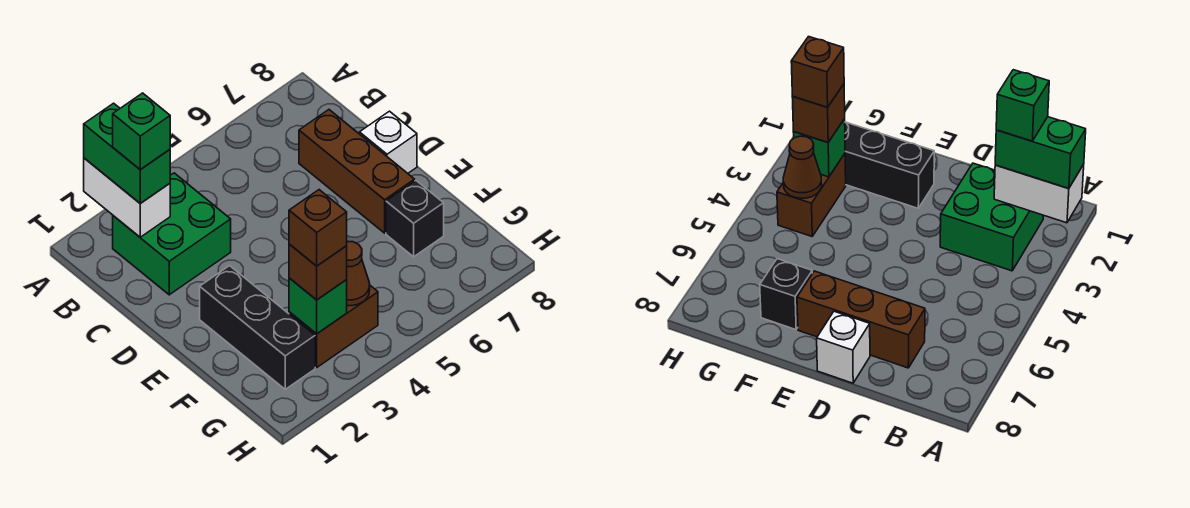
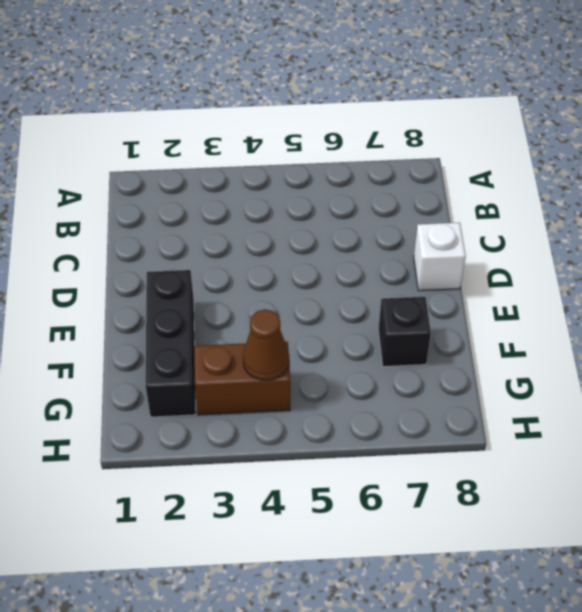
none -> green brick B2:C3 level 1
none -> brown brick C7:E7 level 1
none -> white brick A2:B2 level 2

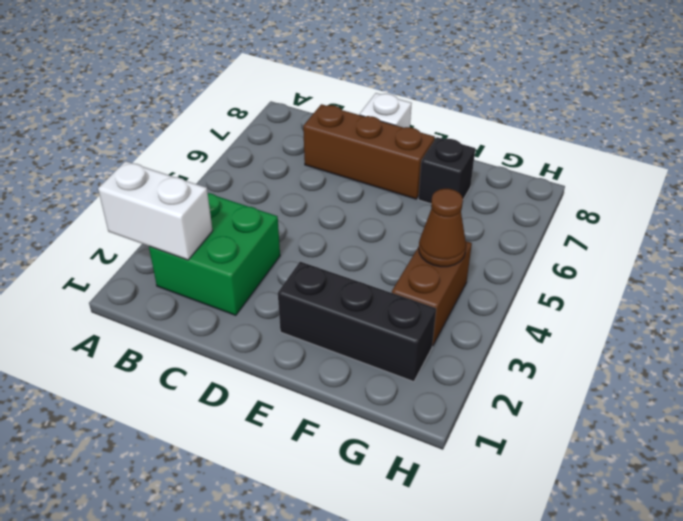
none -> green brick G3 level 2
none -> green brick A2:B2 level 3
none -> brown brick G3 level 3

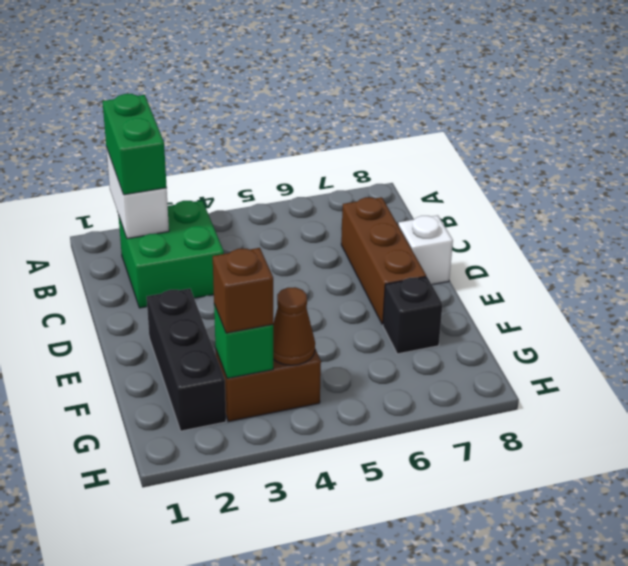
none -> green brick B2 level 4
none -> brown brick G3 level 4

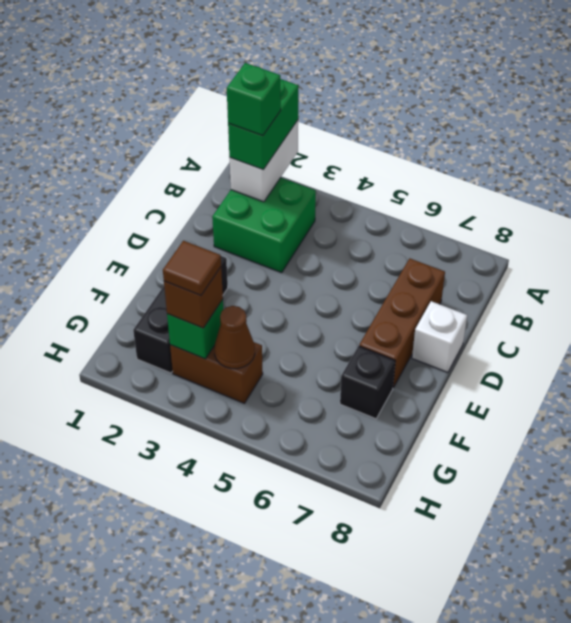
brown tile G3 level 4 -> brown brick G3 level 4

